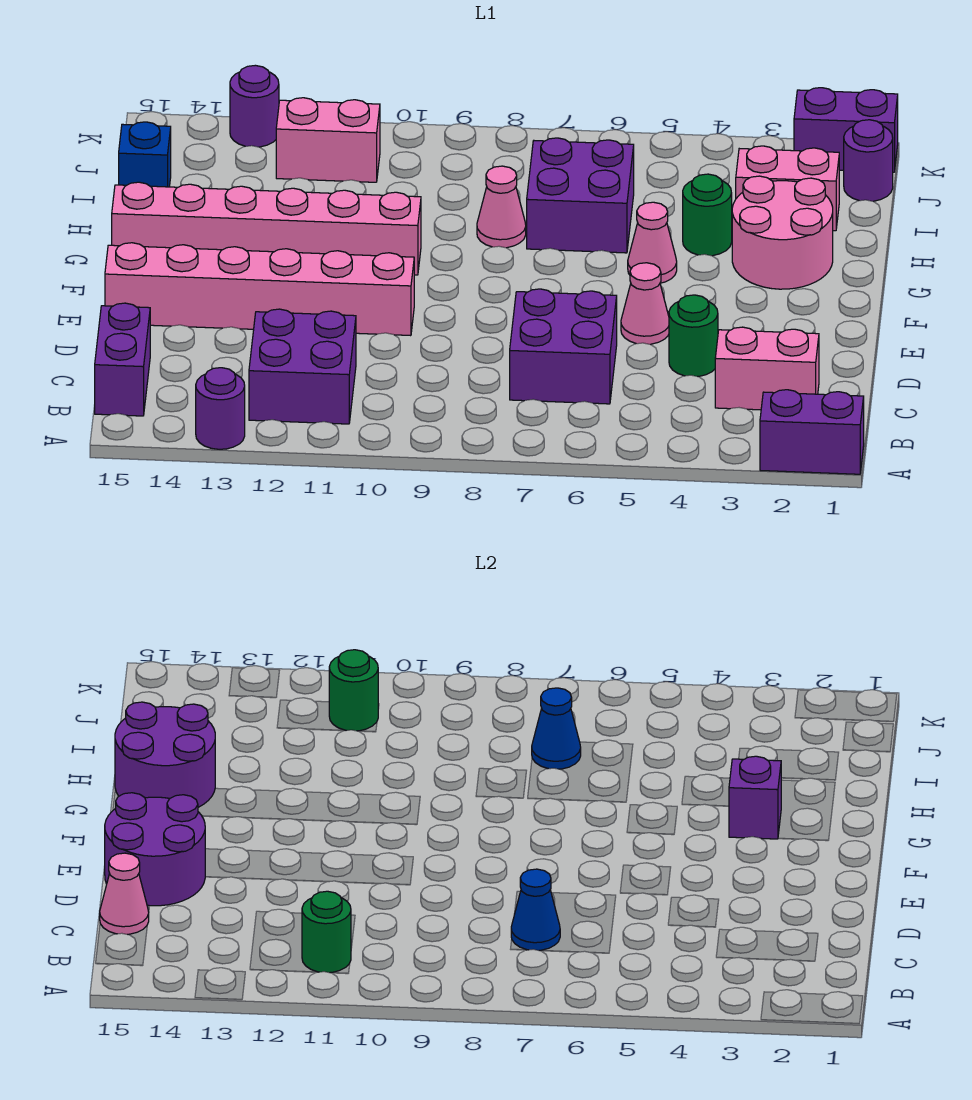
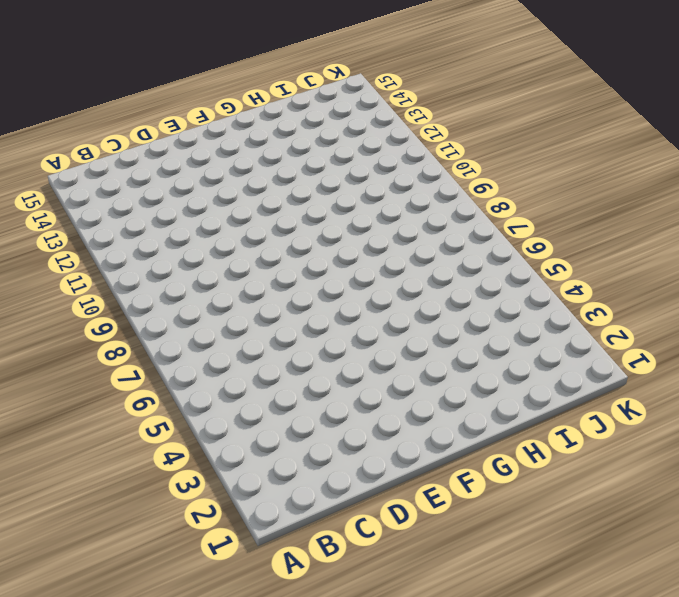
none -> purple brick A1:A2 level 1
none -> purple round brick A13 level 1
none -> purple brick B11:C12 level 1

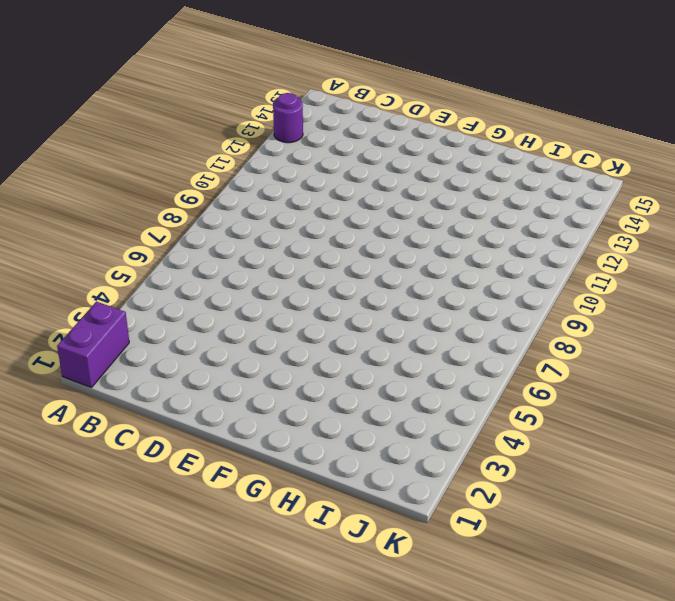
none -> purple brick B11:C12 level 1
none -> purple brick B15:C15 level 1
none -> pink brick C2:C3 level 1

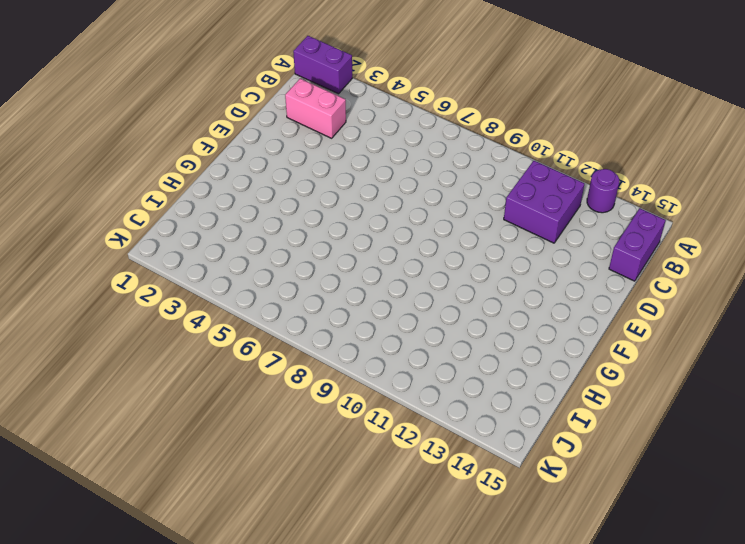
none -> purple brick C6:D7 level 1
none -> green round brick D4 level 1
none -> pink cone E5 level 1

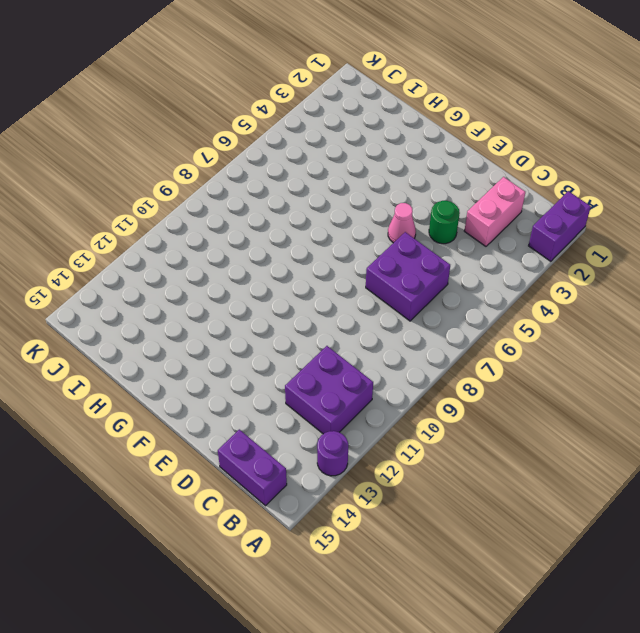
none -> pink brick E10:E15 level 1
none -> pink round brick G2:H3 level 1
none -> pink cone G5 level 1

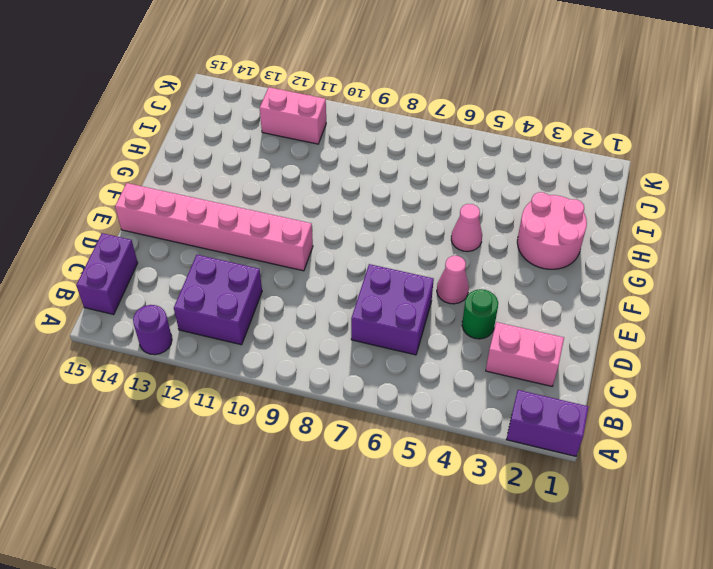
none -> pink brick G10:G15 level 1
none -> green round brick H4 level 1
none -> purple brick H6:I7 level 1

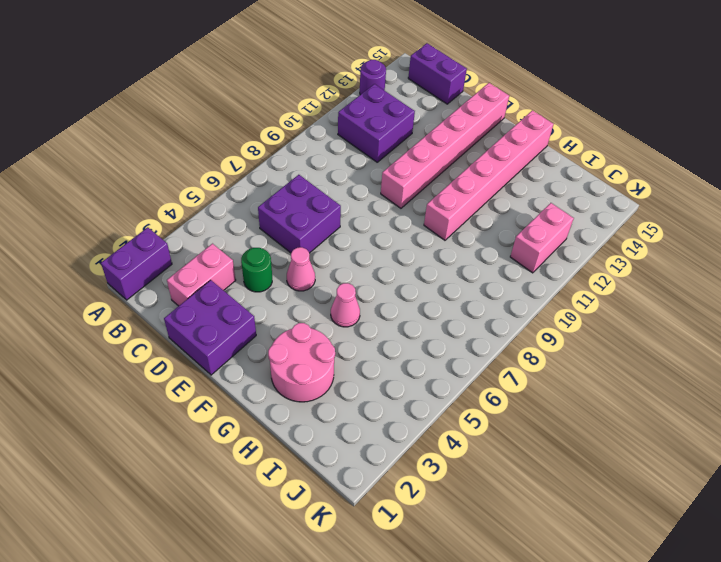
purple brick D1:E2 level 1 -> purple brick H6:I7 level 1
none -> green round brick H4 level 1
none -> pink cone H8 level 1
none -> pink brick I2:I3 level 1

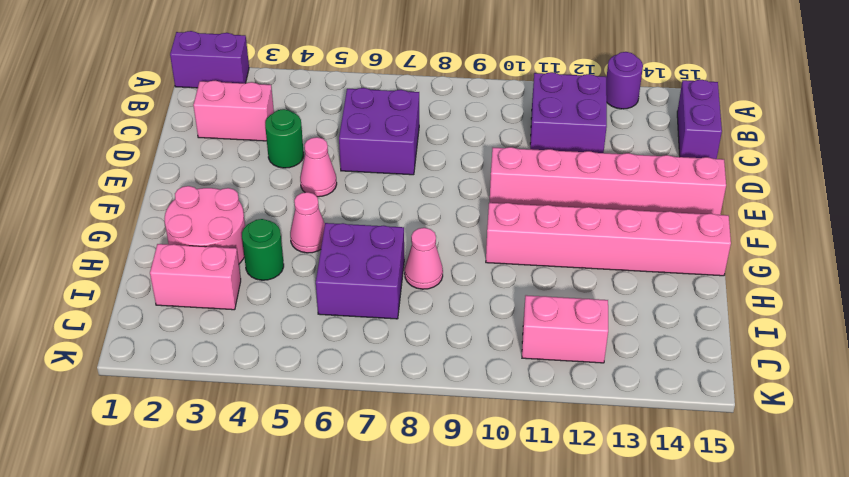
none -> blue brick I15 level 1
none -> purple round brick J1 level 1
none -> purple brick K1:K2 level 1

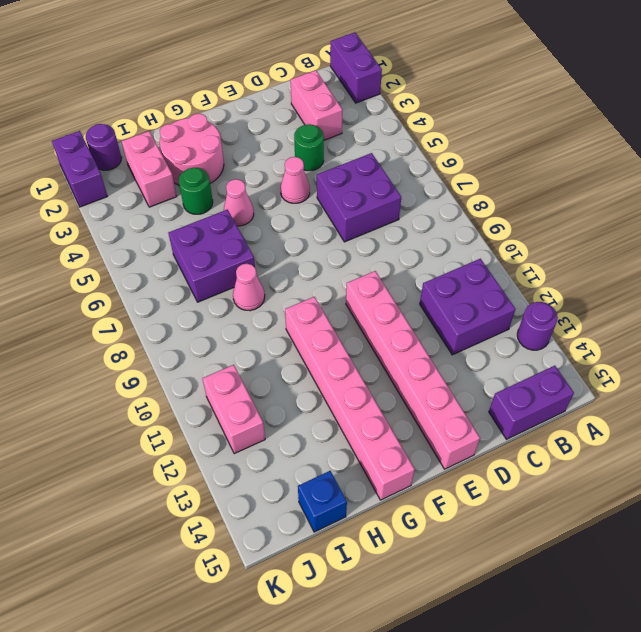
none -> purple round brick K13 level 1
none -> green round brick B11 level 2
none -> blue cone C7 level 2

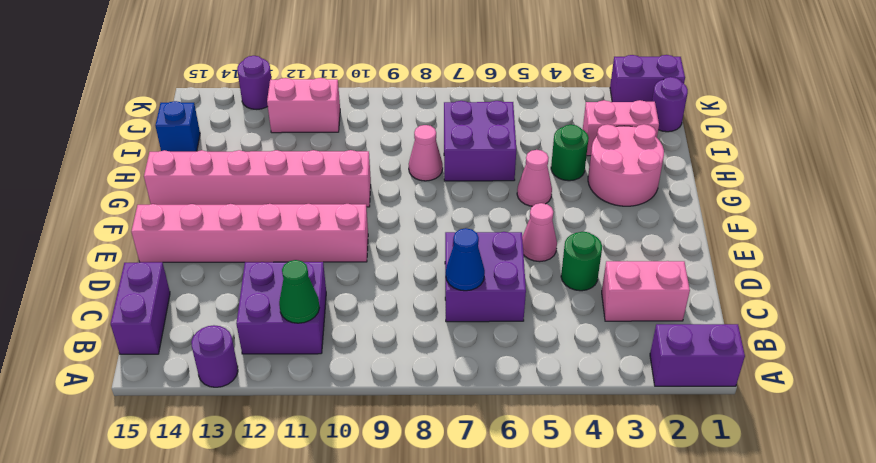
green cone B11 level 2 -> green round brick B11 level 2
none -> pink cone C15 level 2
none -> purple round brick D14:E15 level 2
none -> purple brick G3 level 2

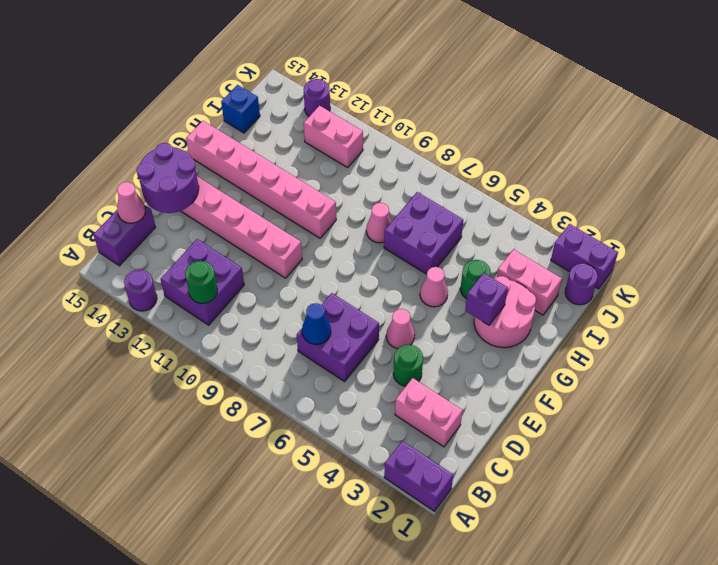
none -> purple round brick G14:H15 level 2
none -> blue cone I7 level 2
none -> green round brick J11 level 2

